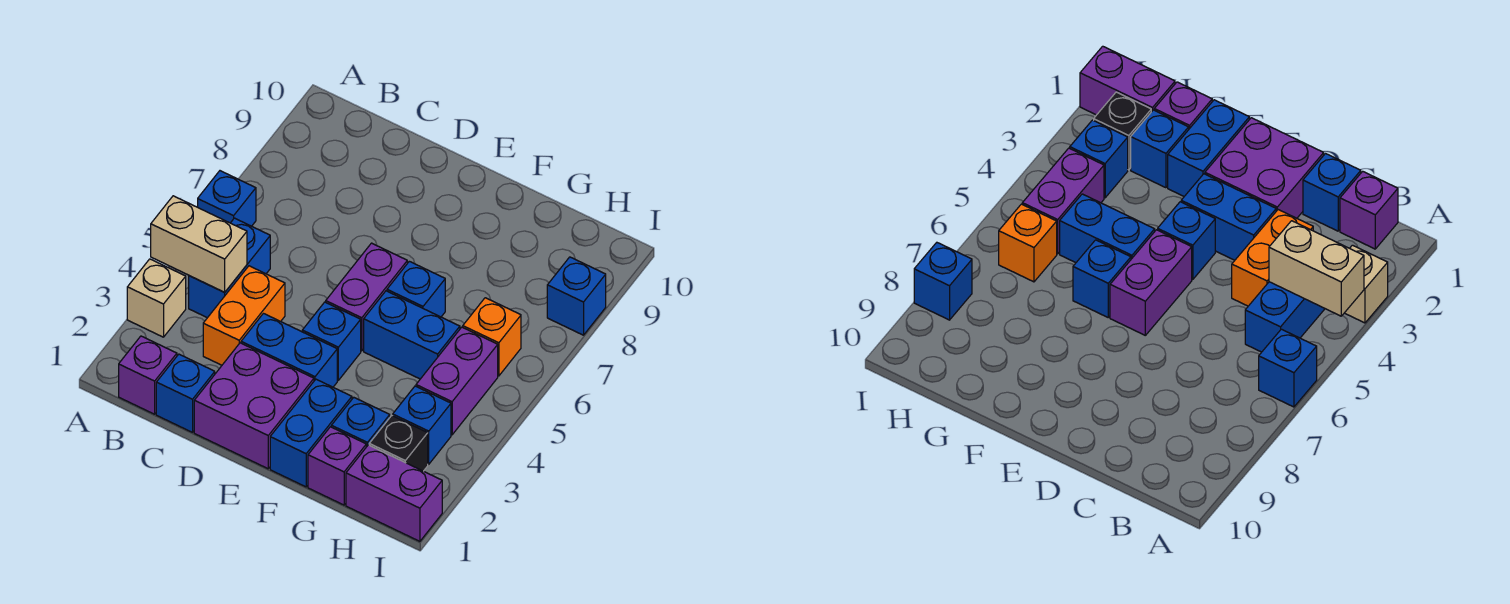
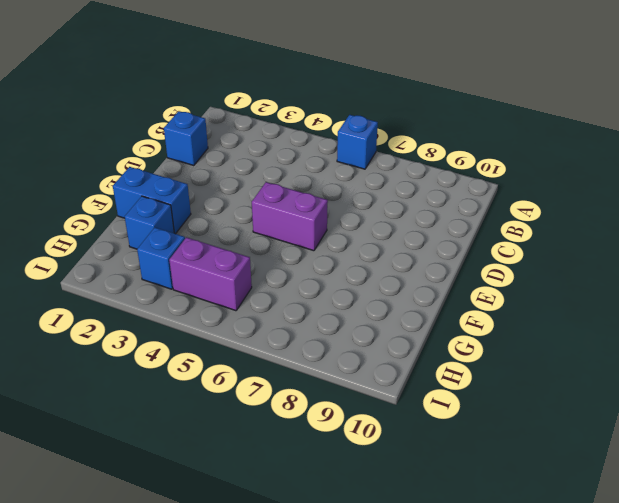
none -> tan brick A3 level 1
none -> purple brick B1 level 1
none -> blue brick B4:B5 level 1

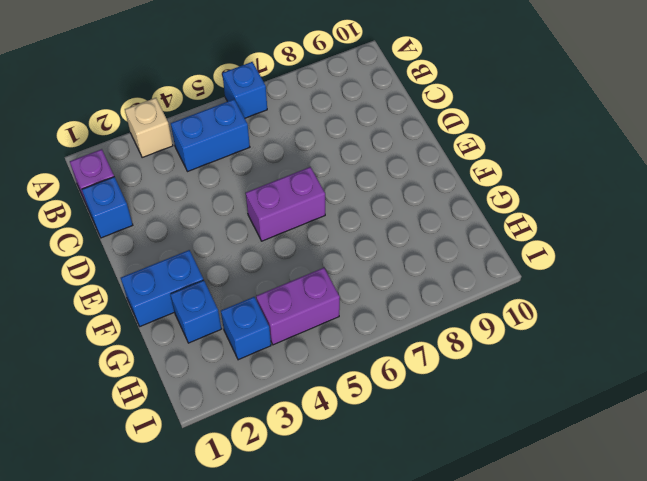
none -> orange brick C3:C4 level 1
none -> purple brick D1:E2 level 1
none -> blue brick D3:E3 level 1

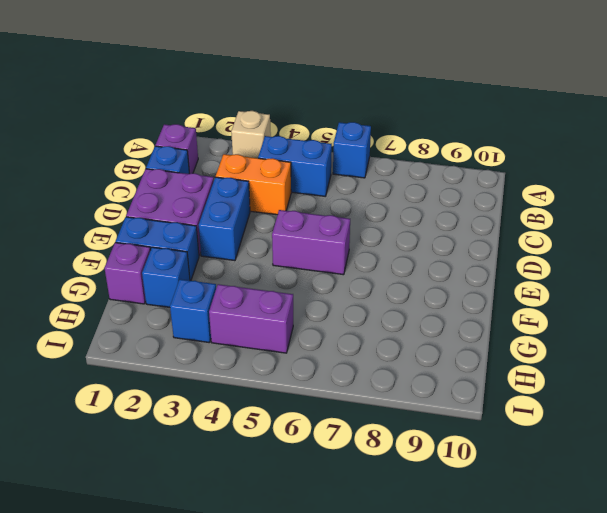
none -> blue brick E4 level 1
none -> blue brick F5:G5 level 1
none -> blue brick F6 level 1

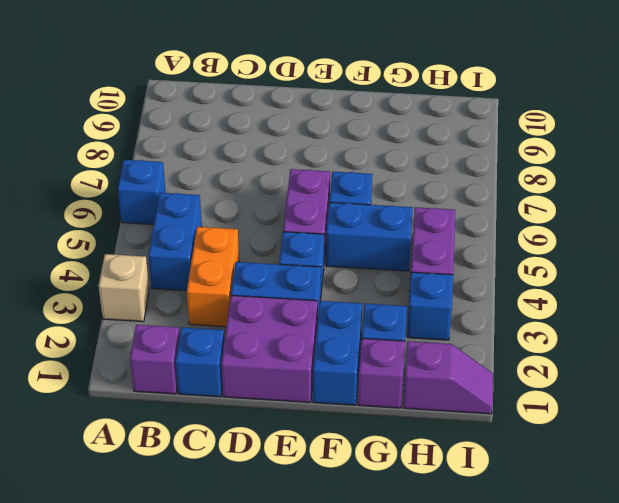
purple slope H1:I1 level 1 top H -> purple brick H1:I1 level 1
none -> black brick H2 level 1
none -> orange brick H6 level 1
none -> blue brick I8 level 1

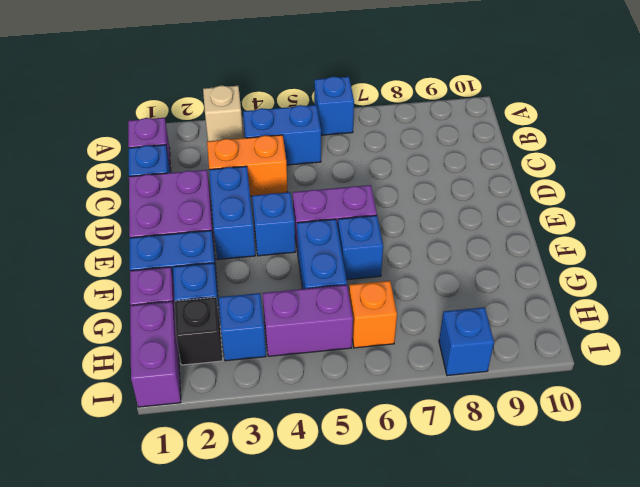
none -> tan brick A4:B4 level 2

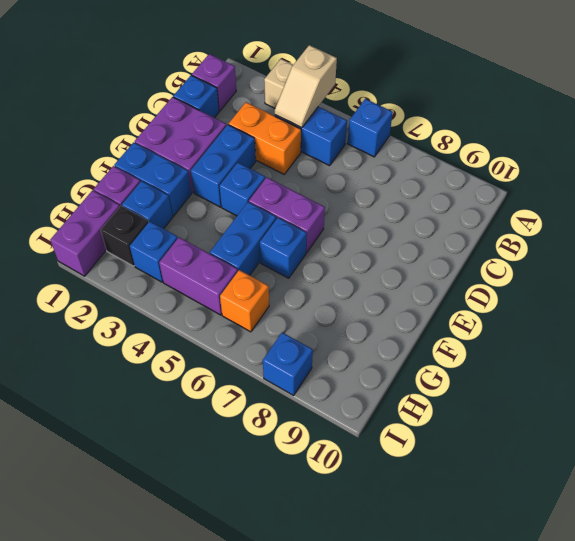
tan slope A4:B4 level 2 top A -> tan brick A4:B4 level 2

